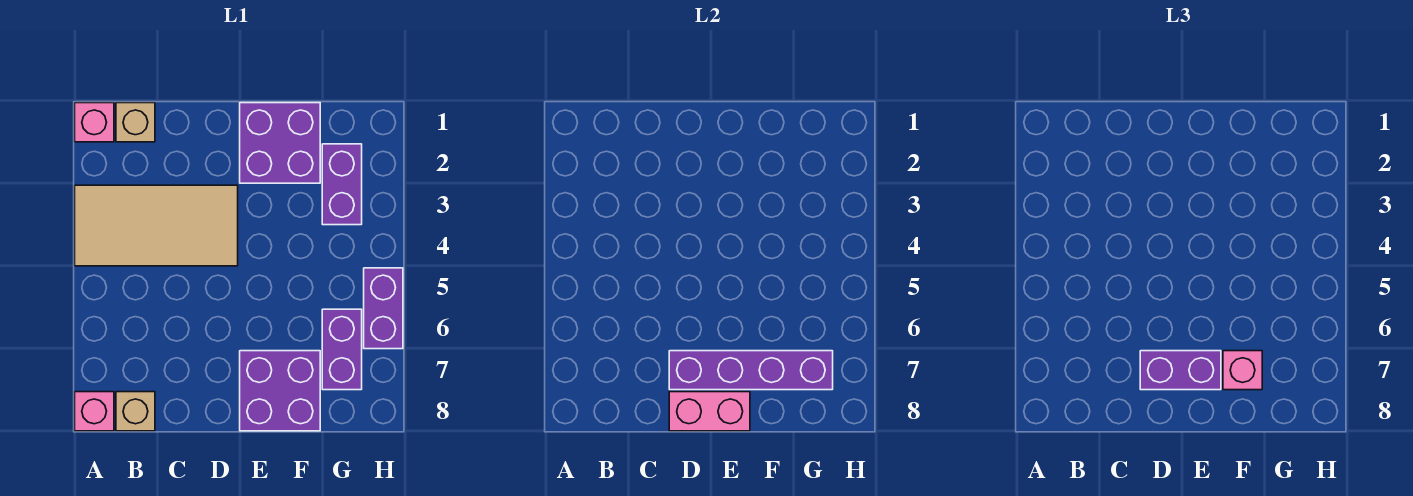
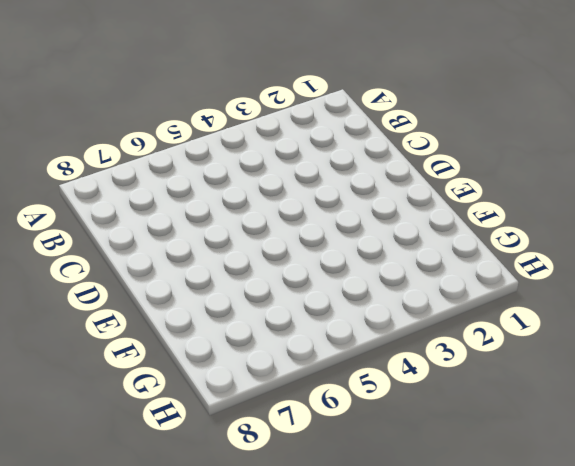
none -> pink brick A1 level 1
none -> tan tile A3:D4 level 1
none -> pink brick A8 level 1

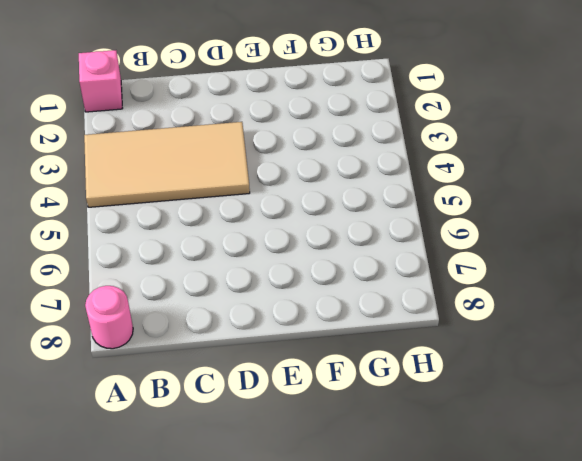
pink round brick A8 level 1 -> pink brick A8 level 1
none -> tan brick B1 level 1
none -> tan brick B8 level 1
none -> purple brick E1:F2 level 1

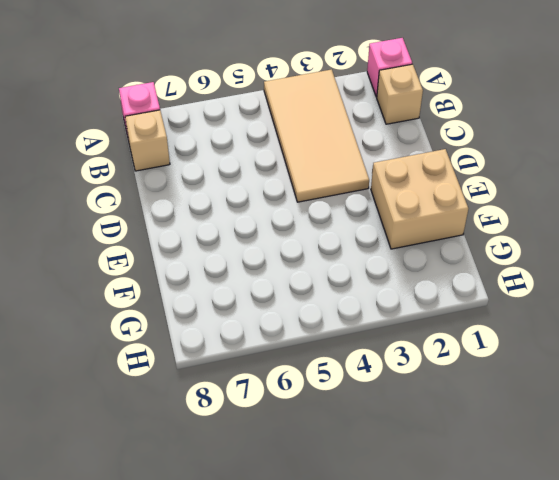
tan brick E1:F2 level 1 -> purple brick E1:F2 level 1
none -> purple brick E7:F8 level 1
none -> purple brick G2:G3 level 1
none -> purple brick G6:G7 level 1

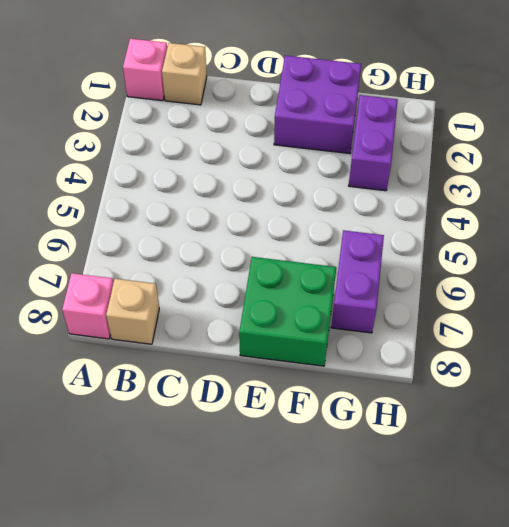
green brick E7:F8 level 1 -> purple brick E7:F8 level 1
none -> tan tile A3:D4 level 1
none -> purple brick H5:H6 level 1
none -> purple brick D7:G7 level 2

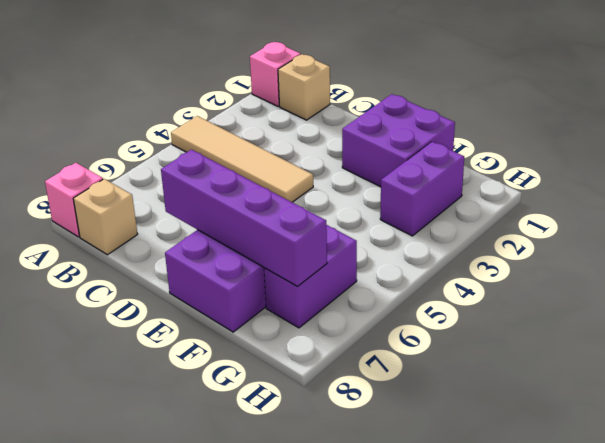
tan tile A4:D4 level 1 -> tan tile A3:D4 level 1
none -> purple brick H5:H6 level 1
none -> pink brick D8:E8 level 2
none -> purple brick D7:E7 level 3

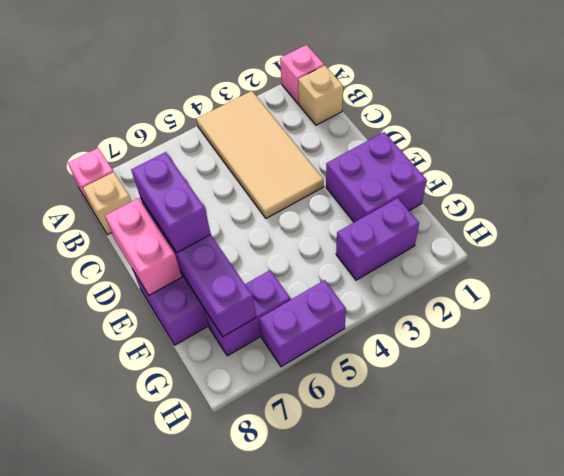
none -> pink brick F7 level 3

